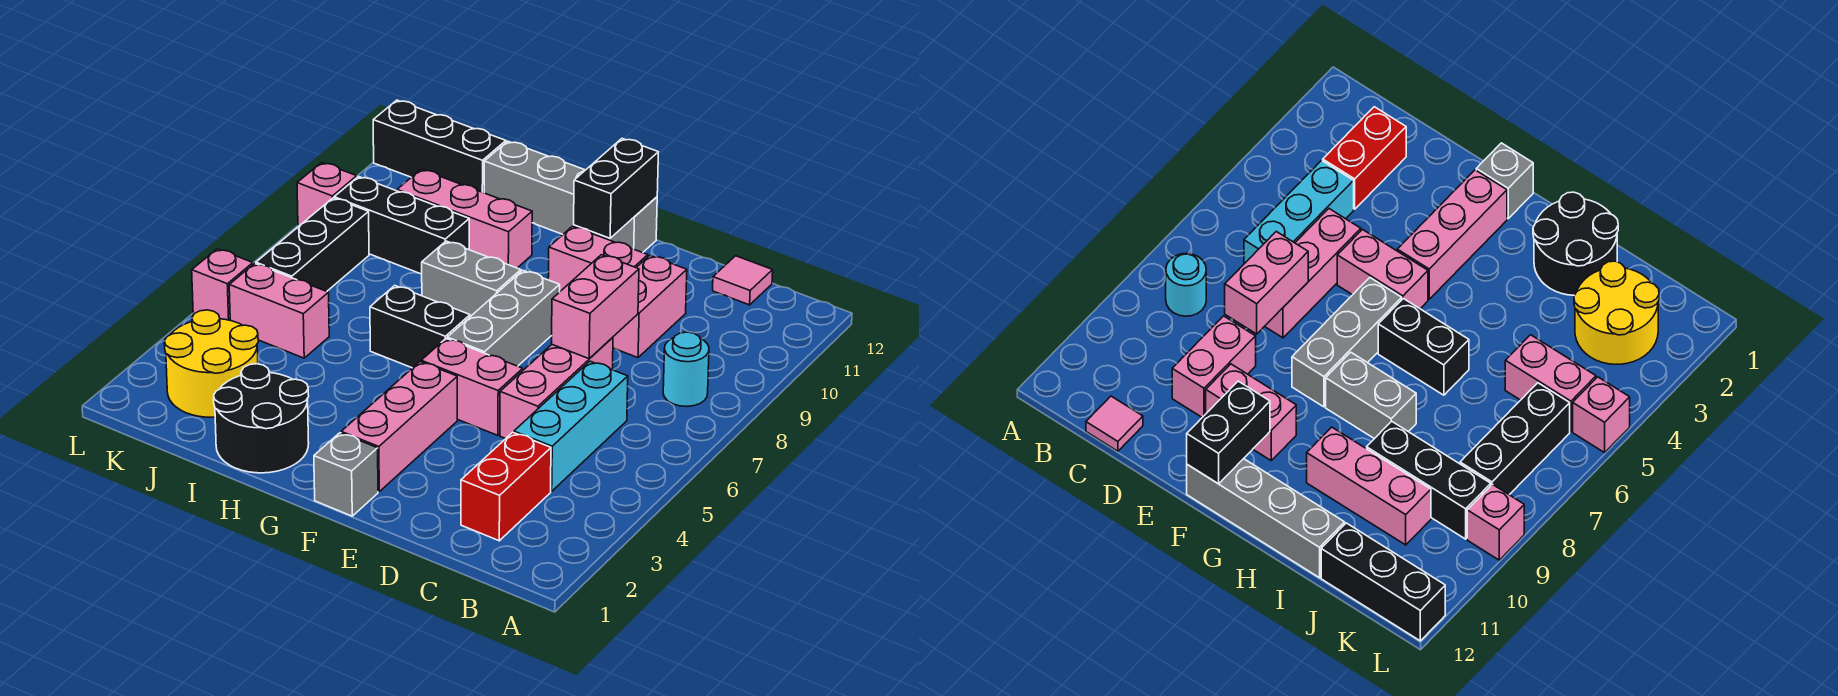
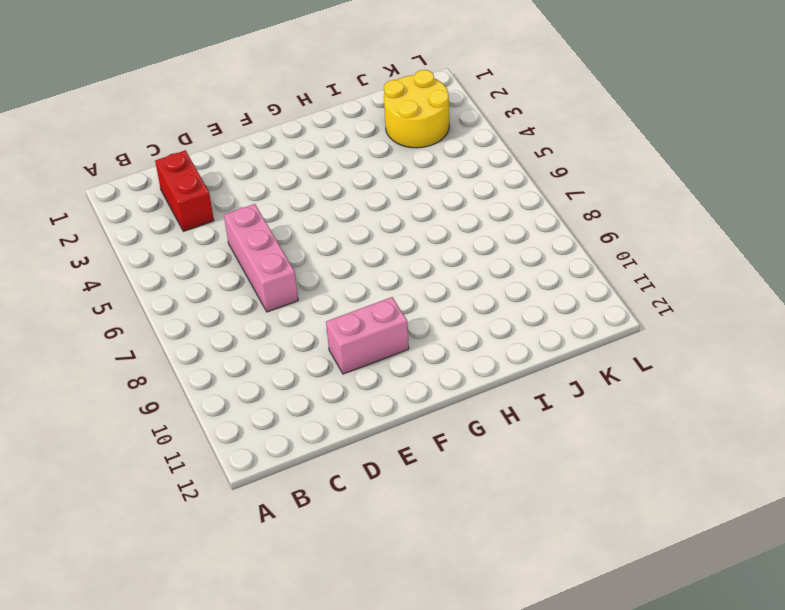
none -> cyan round brick B8 level 1
none -> cyan brick C4:C6 level 1
none -> pink tile C12 level 1

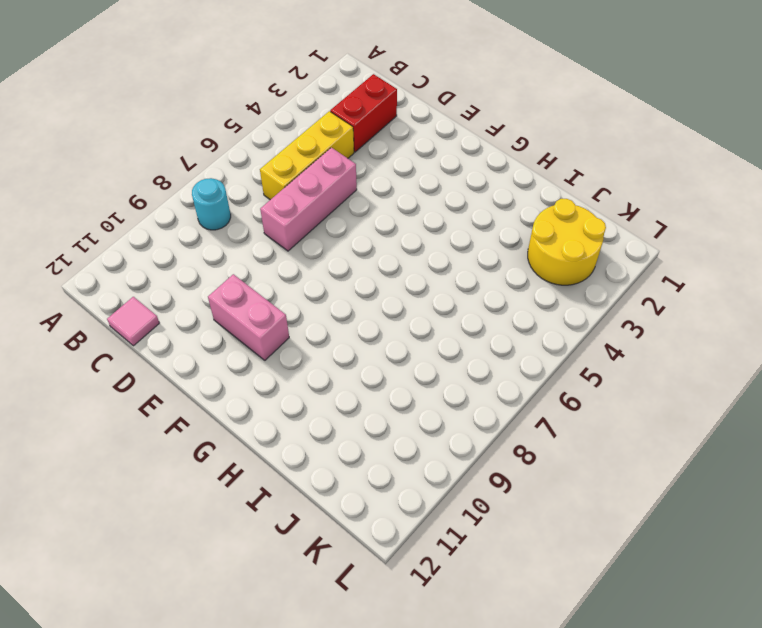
yellow brick C4:C6 level 1 -> cyan brick C4:C6 level 1
none -> pink brick D9:D10 level 1
none -> pink brick E5:F5 level 1
none -> grey brick F1 level 1

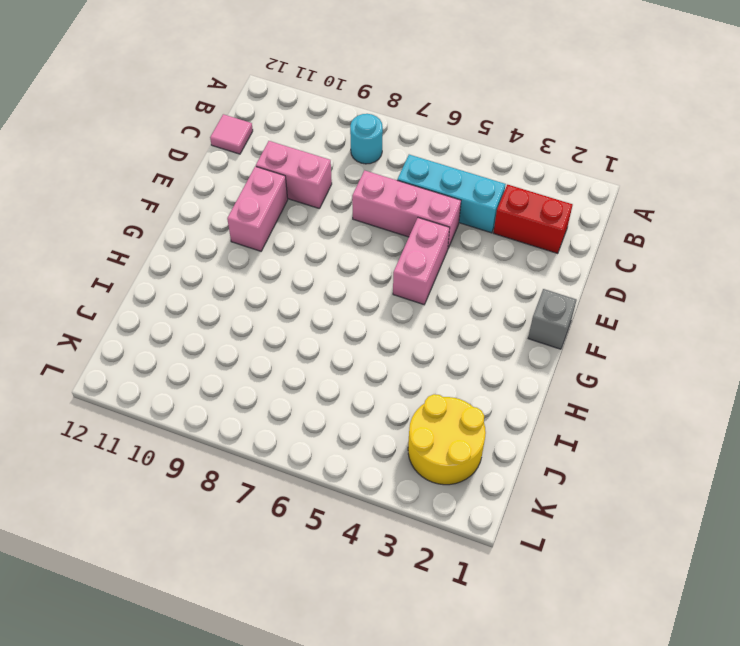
none -> pink brick F2:F4 level 1
none -> grey brick F6:F8 level 1
none -> grey brick F12:I12 level 1

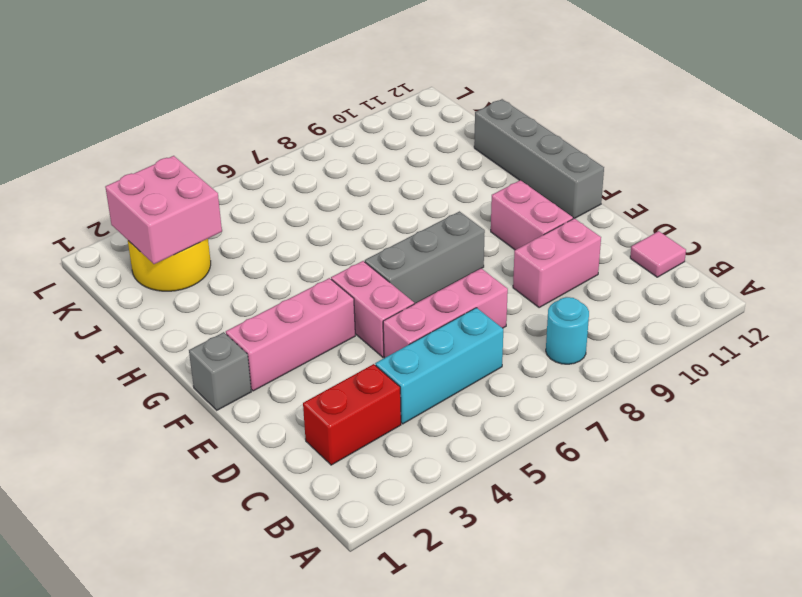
pink brick J2:K3 level 2 -> none
none -> black brick G6:H6 level 1
none -> grey brick G8:H8 level 1
none -> black round brick H1:I2 level 1

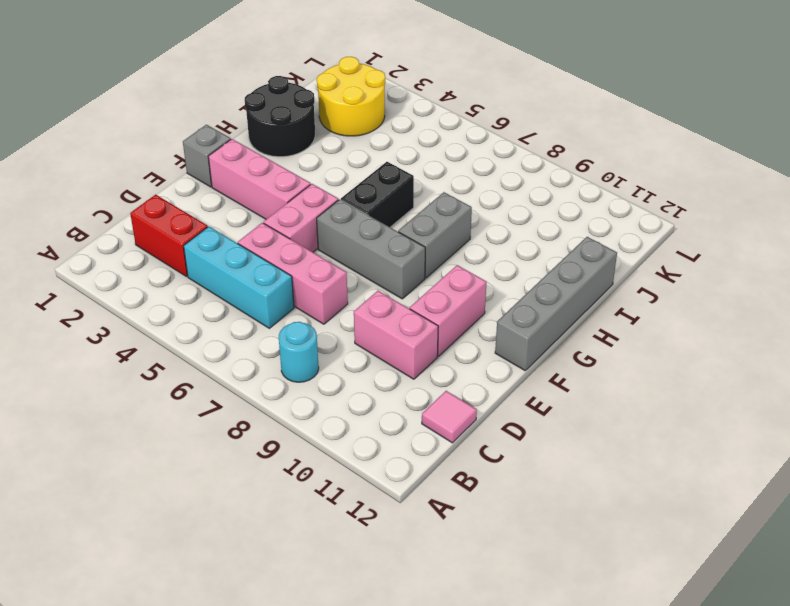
none -> pink brick H10:J10 level 1
none -> black brick I9:K9 level 1
none -> pink brick J5:K5 level 1

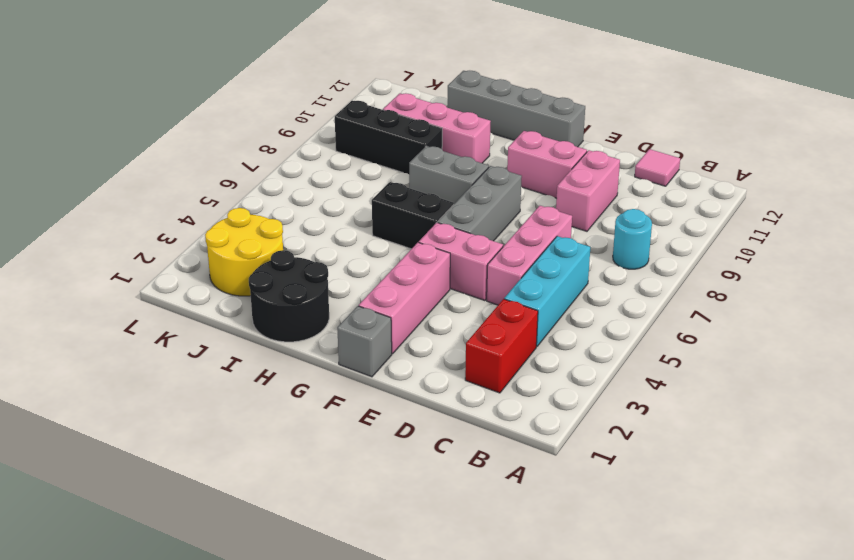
none -> pink brick J5:K5 level 1
none -> black brick J12:L12 level 1
none -> black brick K6:K8 level 1

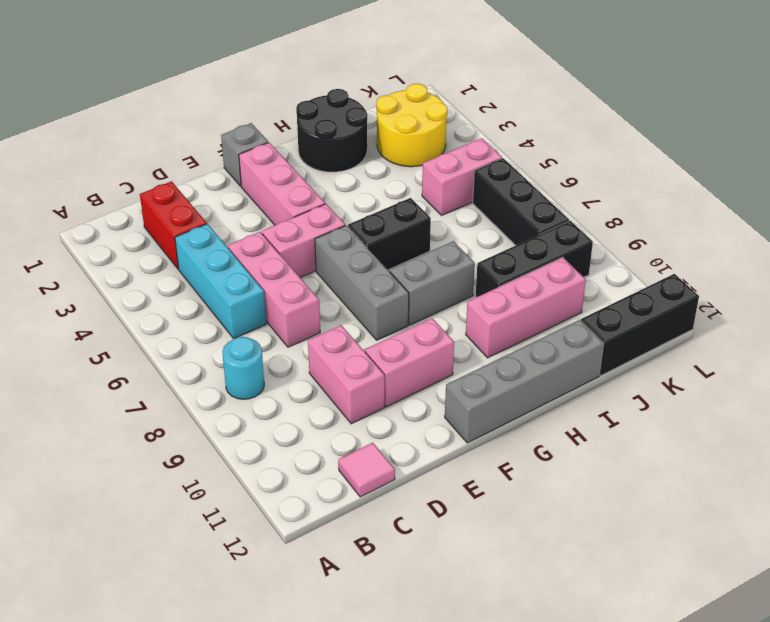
none -> pink brick L5 level 1
none -> pink brick L9 level 1
none -> pink brick D7:D8 level 2

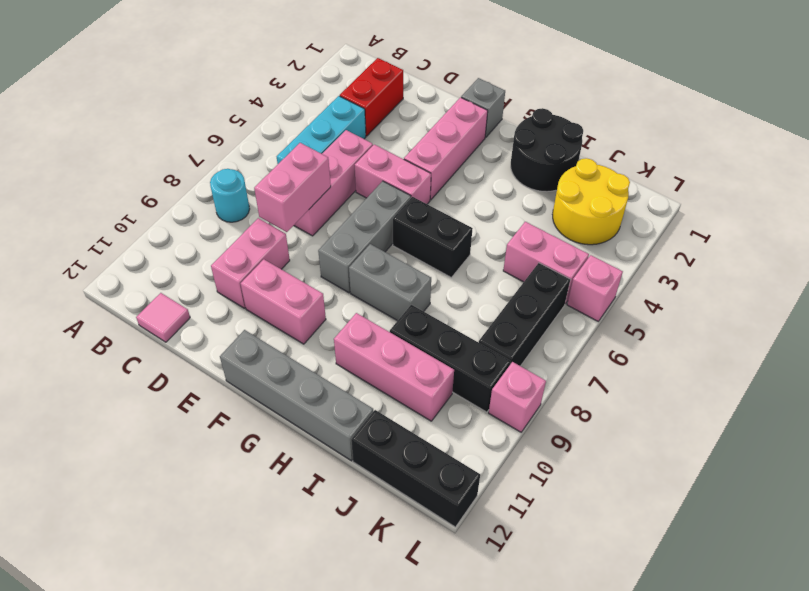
none -> black brick F11:F12 level 2

